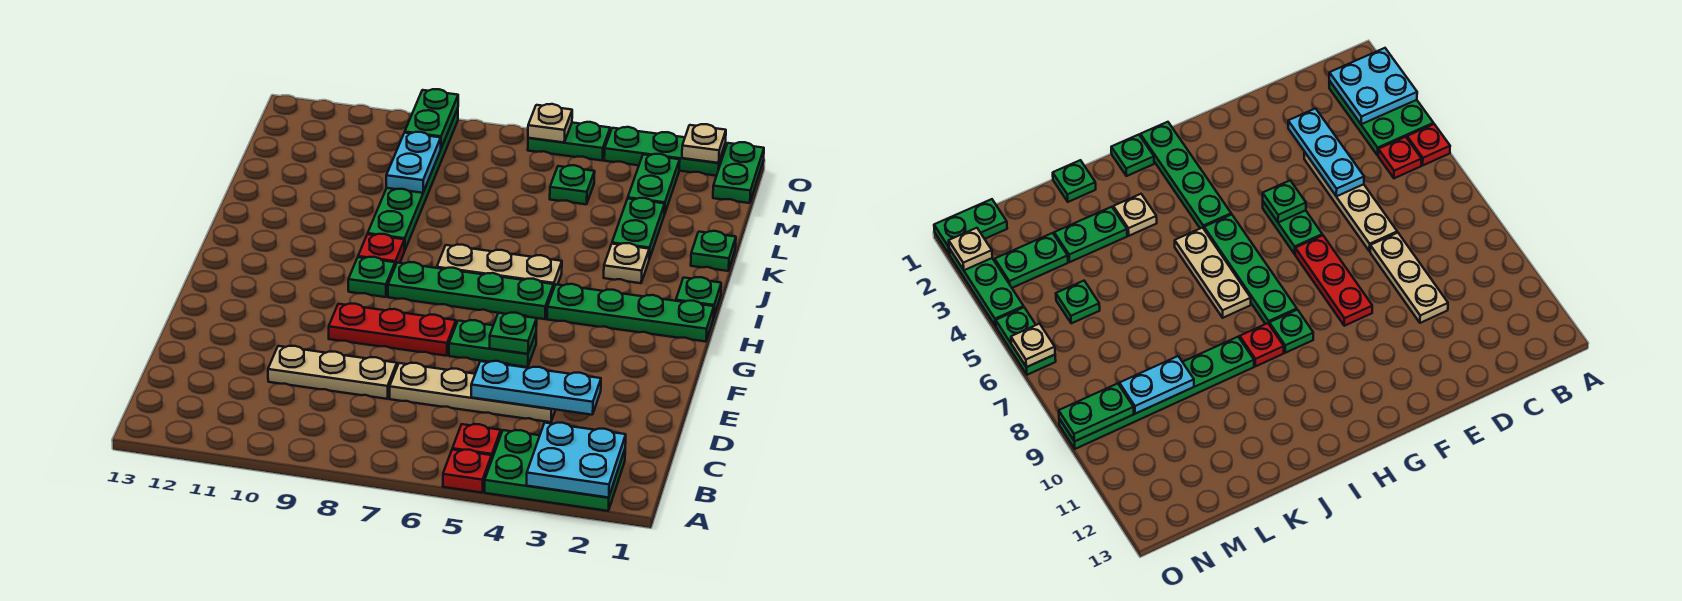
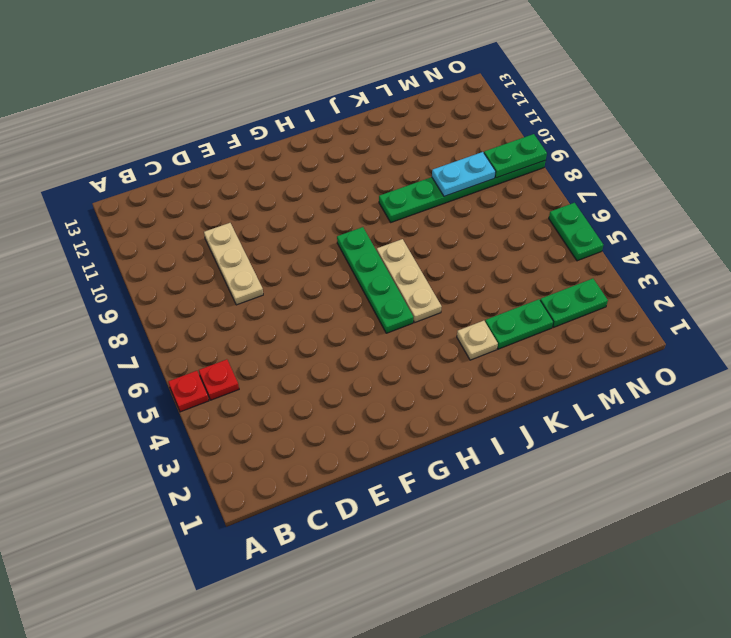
none -> green plate A2:B4 level 1
none -> tan plate D4:D7 level 1
none -> green plate F5:F6 level 1

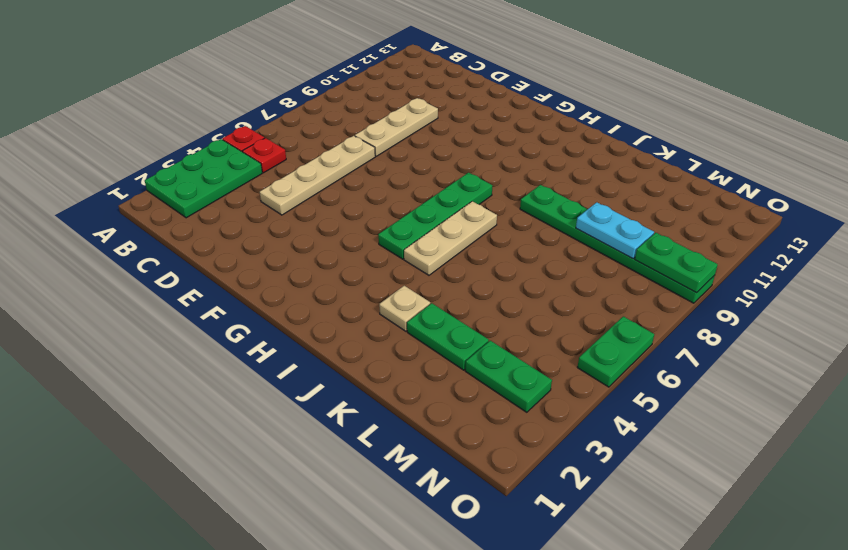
none -> green plate F5:F6 level 1
none -> red plate F7:F9 level 1
none -> green plate H1:H4 level 1

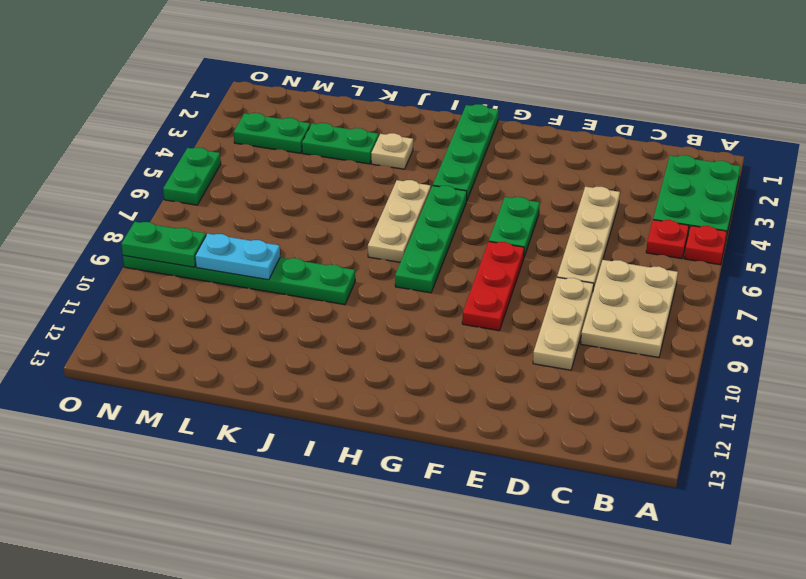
tan plate B7:C9 level 1 -> none
none -> green plate H9 level 1
none -> green plate I1 level 1
none -> red plate I9 level 1

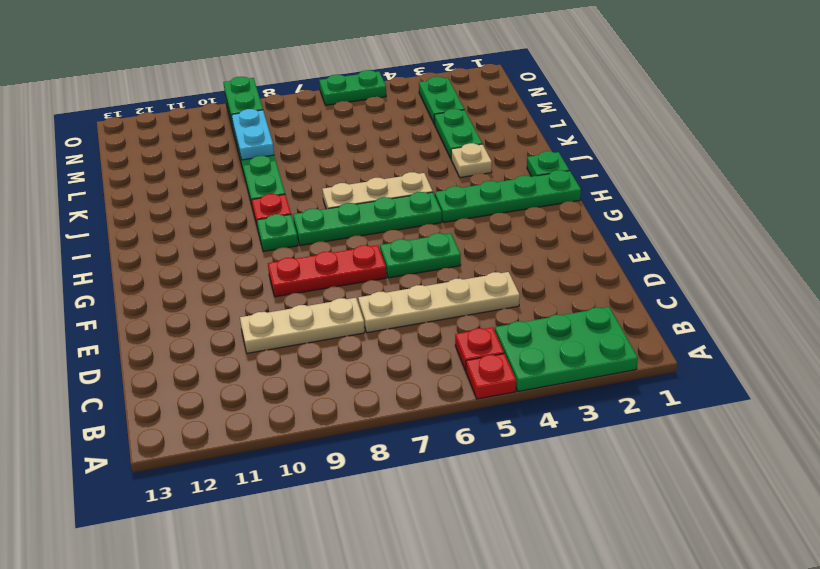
none -> green plate K1 level 1
none -> green plate M5 level 1
none -> green plate N1:O1 level 1

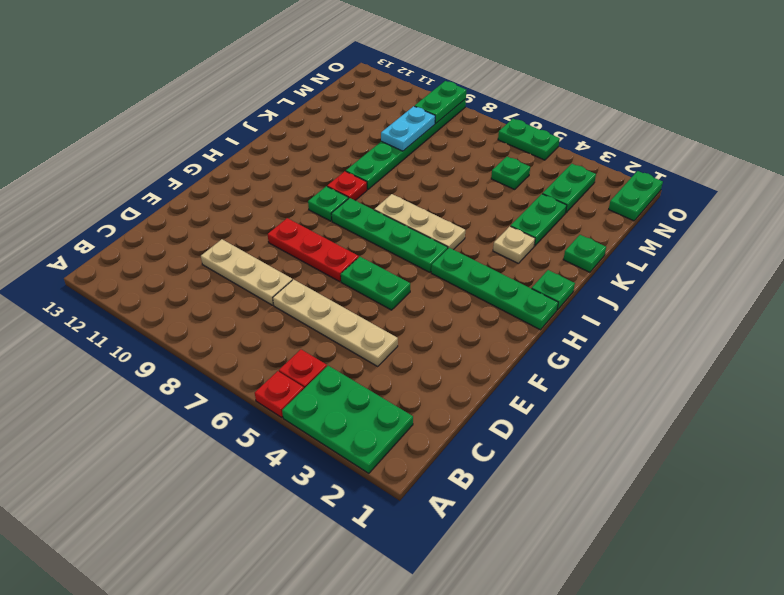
none -> green plate O2:O4 level 1
none -> cyan plate A2:B3 level 2
none -> cyan plate D3:D5 level 2

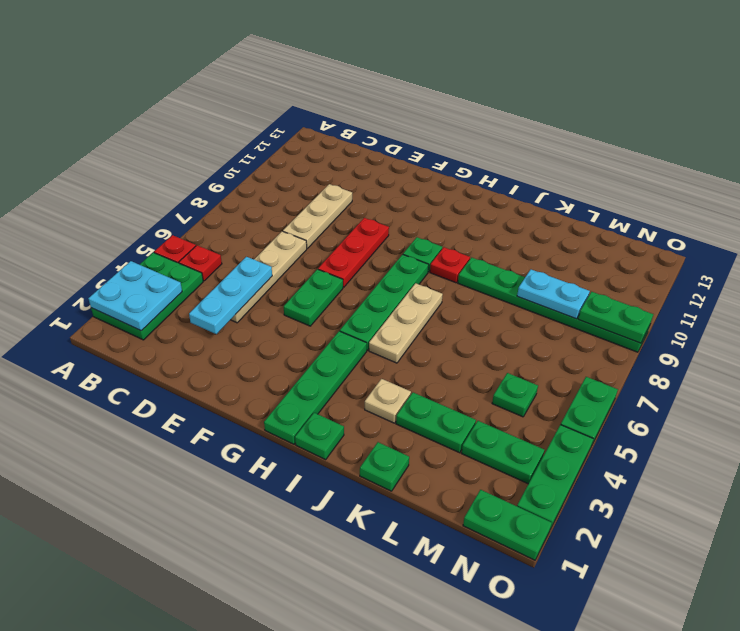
none -> green plate F5 level 2
none -> tan plate O2 level 2
none -> tan plate O6 level 2

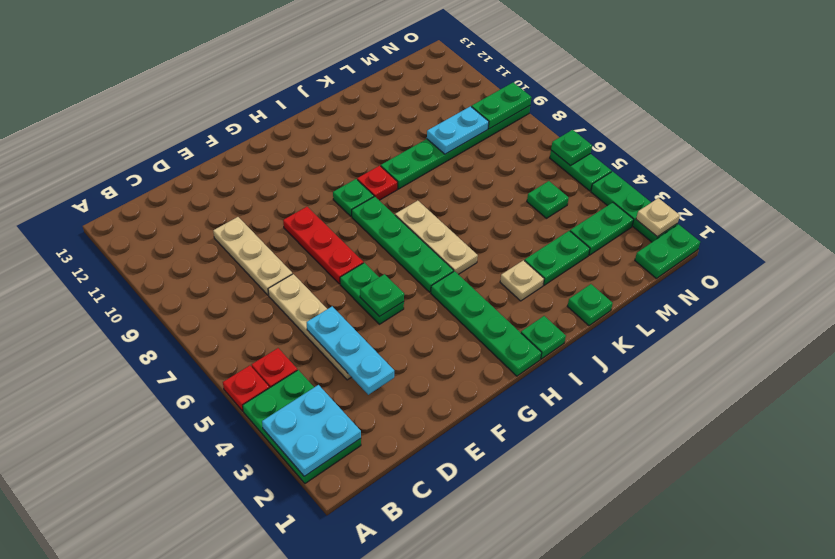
green plate O6 level 2 -> tan plate O6 level 2

